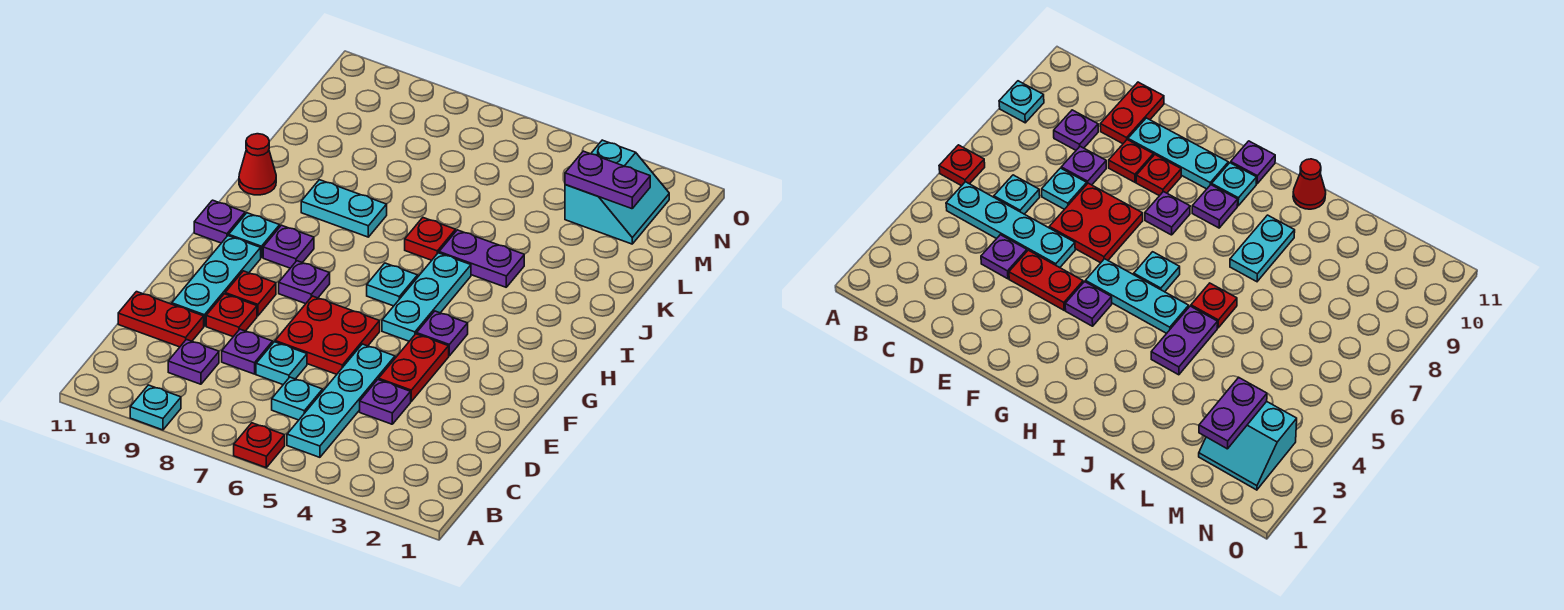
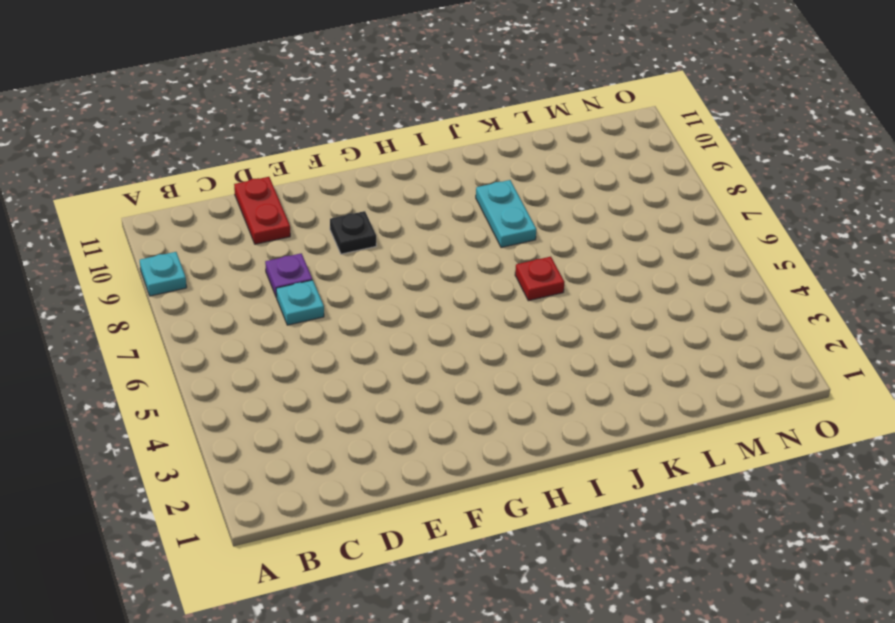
black plate F9 level 1 -> red plate F9 level 1
none -> red plate A6 level 1
none -> cyan plate B5:E5 level 1
none -> cyan plate C6 level 1

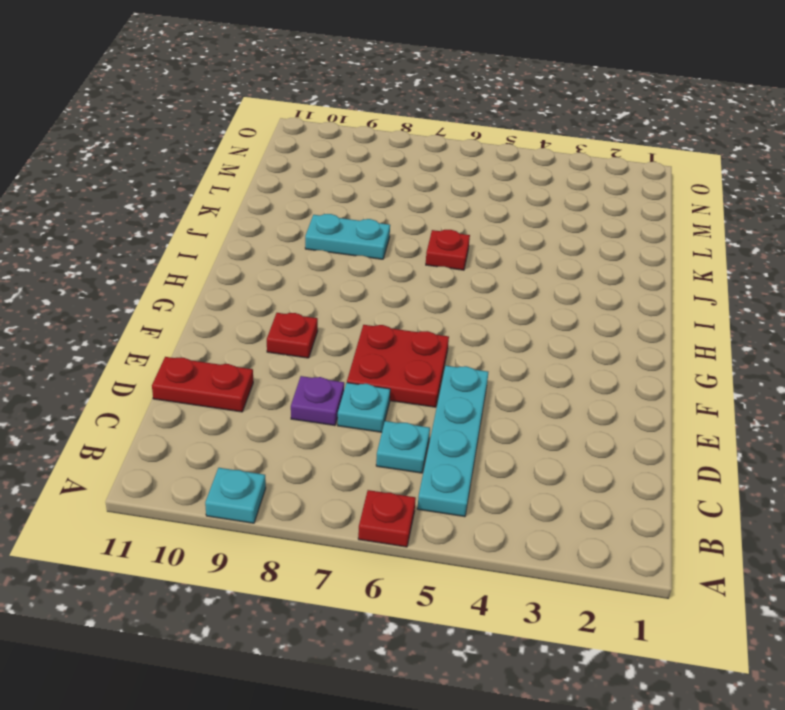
none -> purple plate C9 level 1
none -> purple plate D4 level 1
none -> red plate E4:F4 level 1

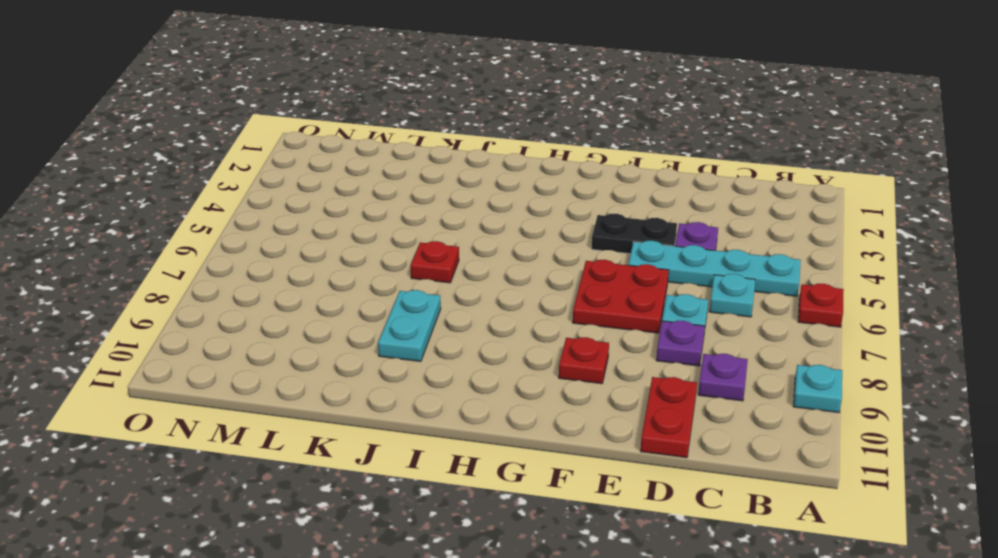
black plate E4:F4 level 1 -> red plate E4:F4 level 1
none -> red plate E9 level 1
none -> cyan plate E10:G10 level 1
none -> purple plate G4 level 1

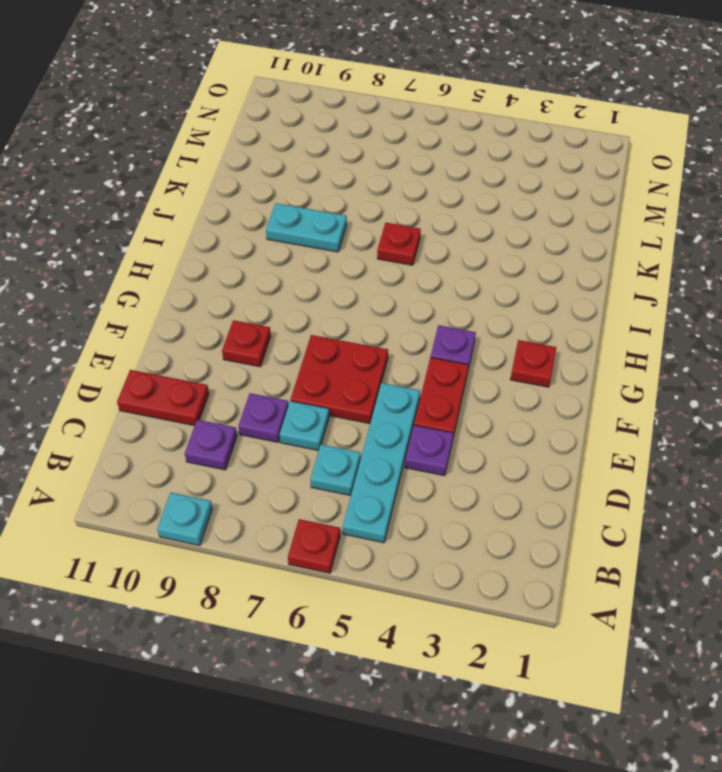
red plate G2 level 1 -> red plate E9 level 1
none -> cyan plate E10:G10 level 1
none -> cyan plate G5:I5 level 1
none -> purple plate G8 level 1

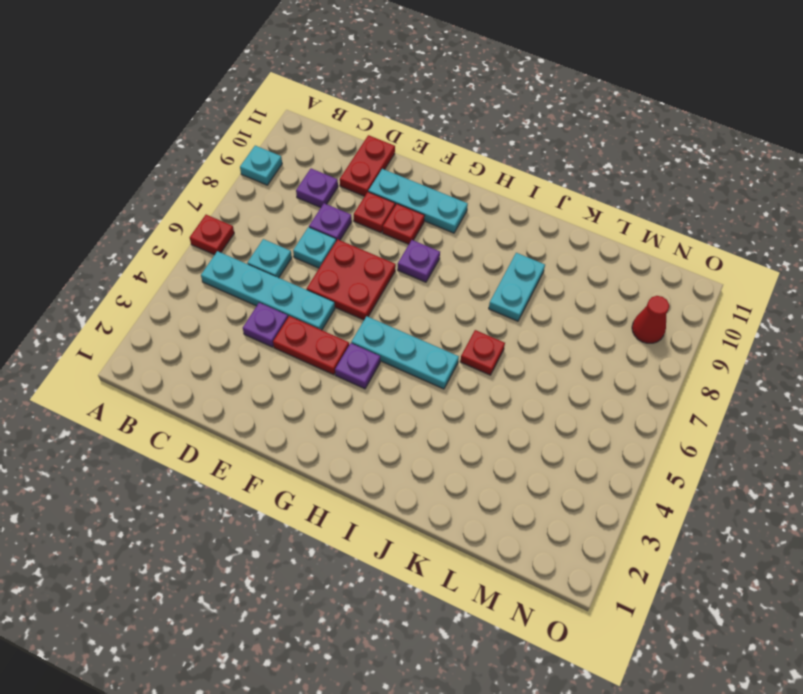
red cone N9 level 1 -> red cone J11 level 1
none -> cyan plate H6 level 1
none -> purple plate H9 level 1
none -> cyan plate H10 level 1

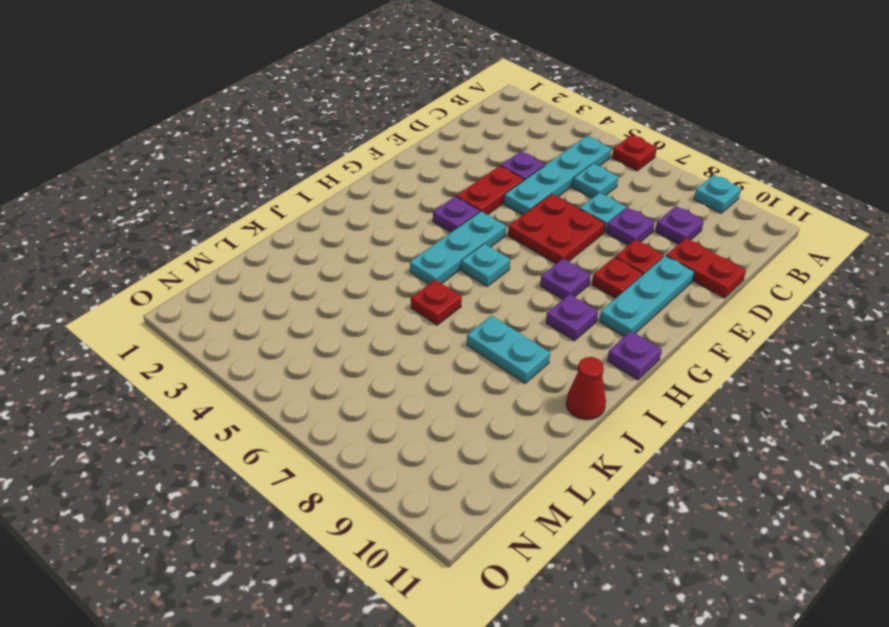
none -> cyan plate H10 level 1
none -> purple plate J4:J5 level 1
none -> cyan slope M2:N3 level 1 top 3

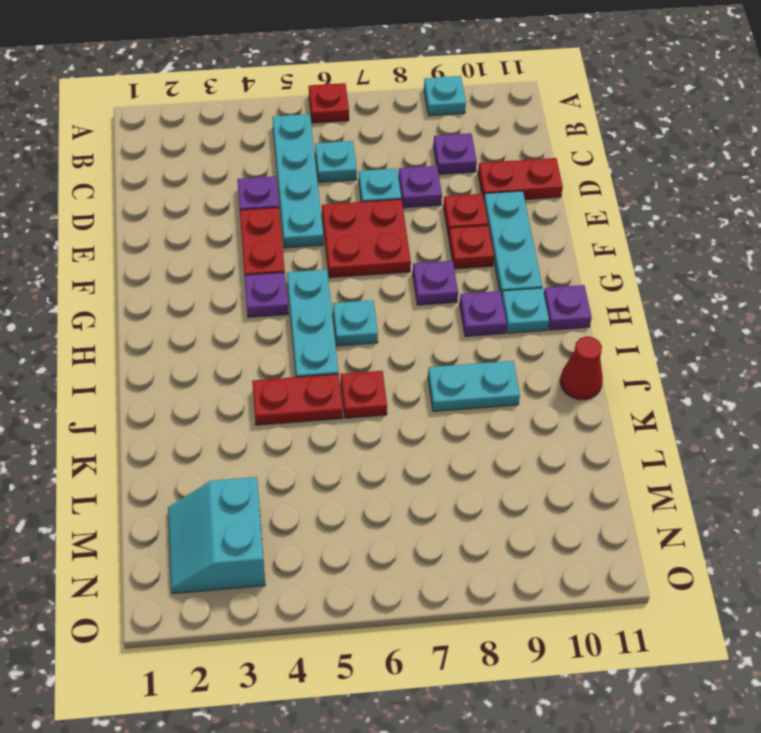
red plate J4:J5 level 1 -> purple plate J4:J5 level 1
none -> purple plate M2:M3 level 2

